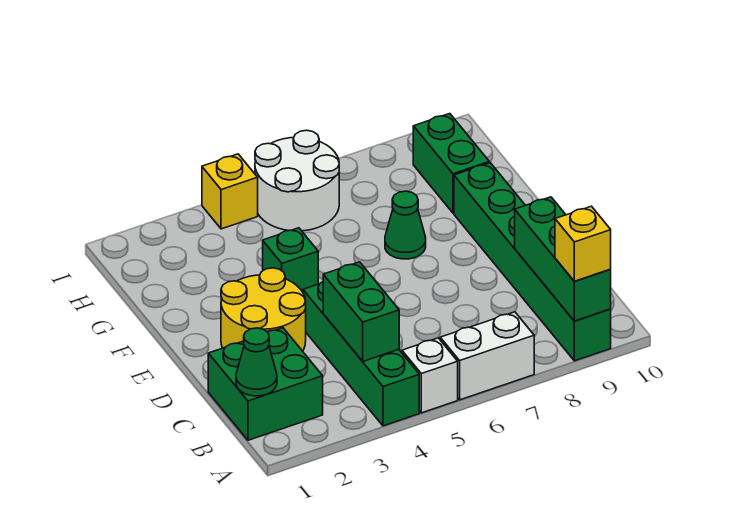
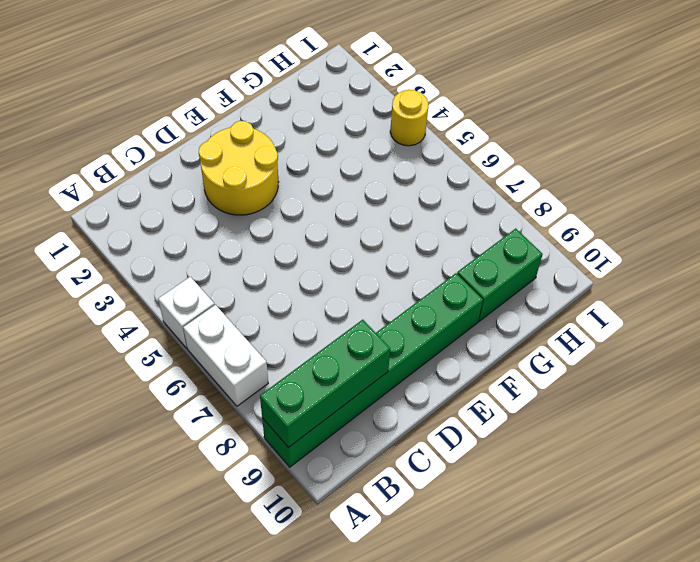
yellow round brick I4 level 1 -> yellow brick I4 level 1
none -> green brick A4:D4 level 1
none -> green brick B1:C2 level 1
none -> green brick F4 level 1

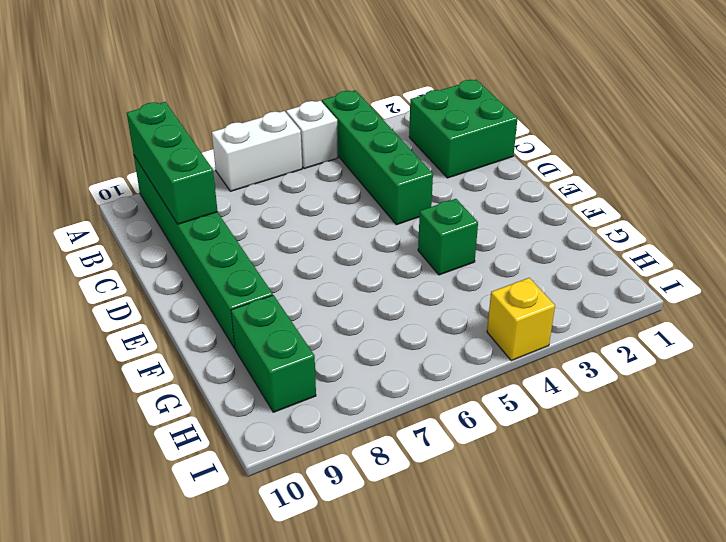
none -> yellow round brick D2:E3 level 1
none -> green cone F7 level 1
none -> white round brick H5:I6 level 1

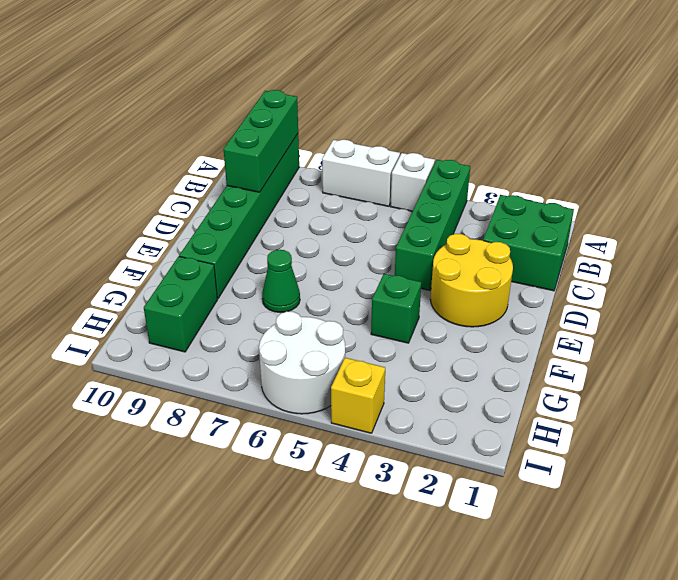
none -> green cone B1 level 2
none -> green brick B4:C4 level 2
none -> yellow brick A9 level 3

